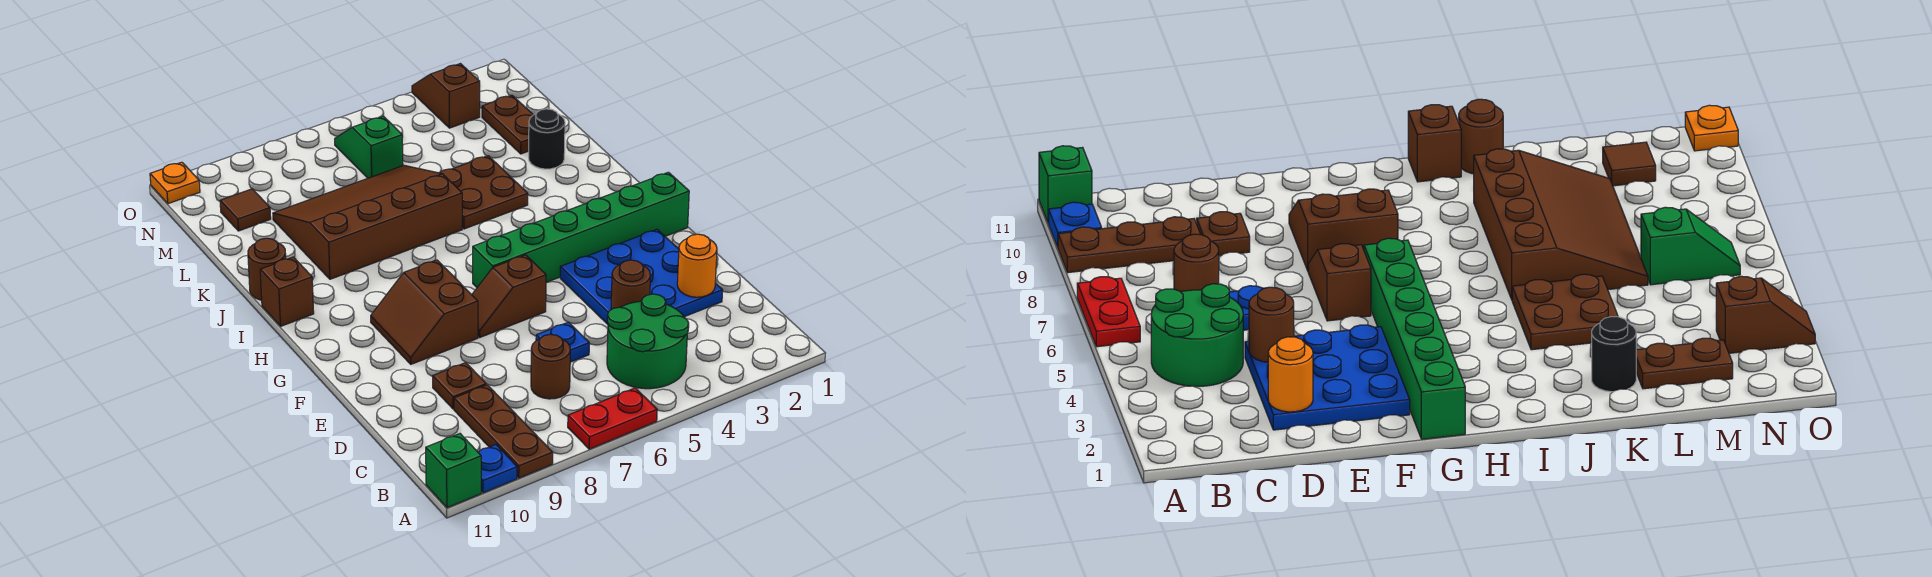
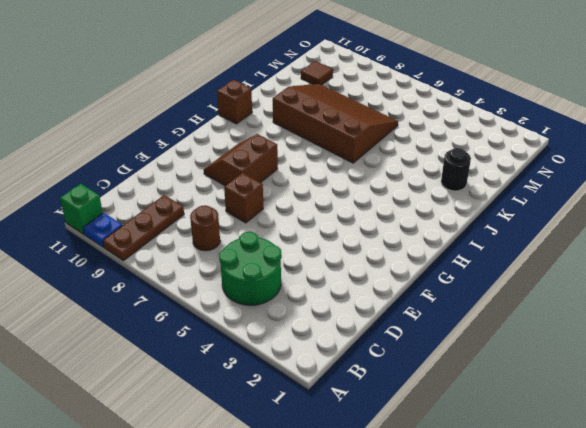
brown brick E7 level 1 -> none
none -> red plate A6:A7 level 1
none -> blue plate D2:F4 level 1
none -> blue plate D6 level 1

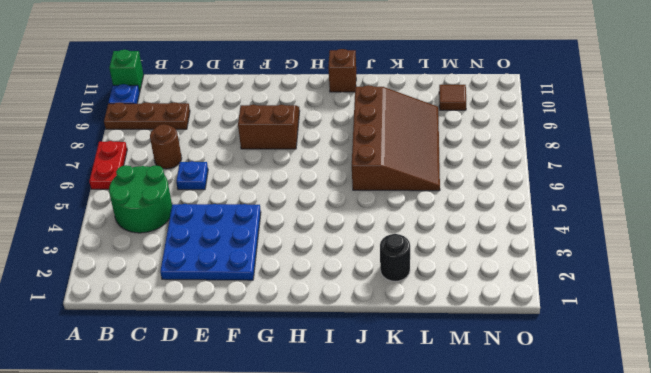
none -> brown plate D9 level 1
none -> brown slope F6:F7 level 1 top 6
none -> green brick G1:G6 level 1

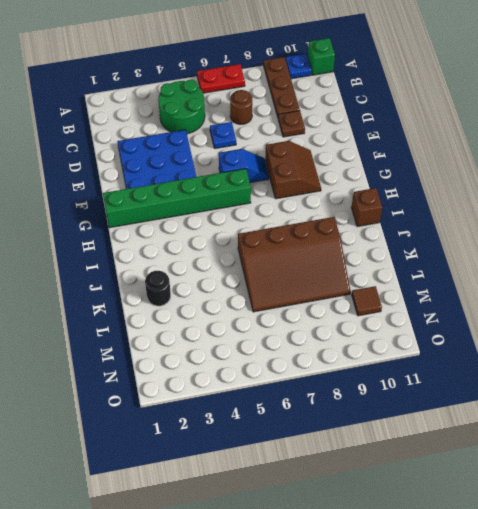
blue slope F6:F7 level 1 top 6 -> brown slope F6:F7 level 1 top 6
none -> brown plate J4:K5 level 1
none -> brown round brick J11 level 1
none -> brown plate L2:M2 level 1

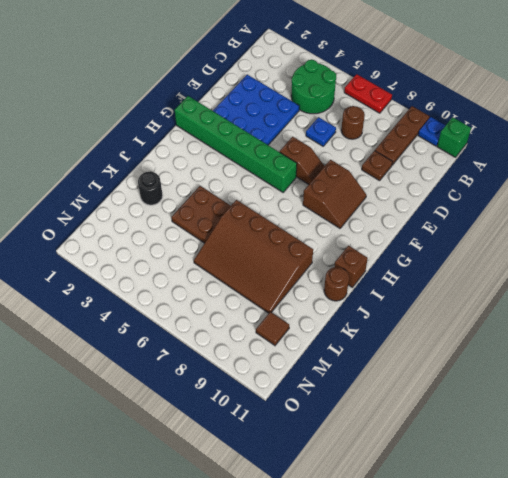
none -> brown plate L2:M2 level 1
none -> green slope M6:N6 level 1 top M
none -> brown slope N3:O3 level 1 top N

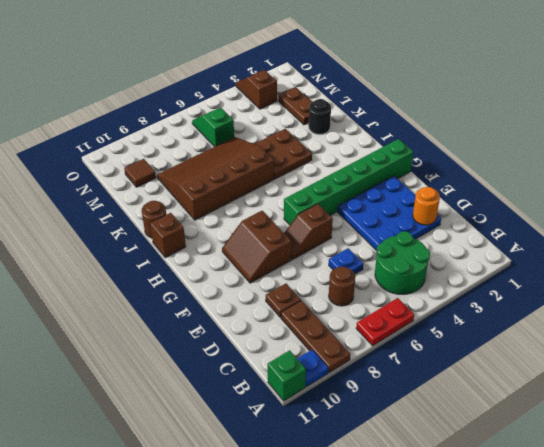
none -> orange plate O11 level 1
none -> brown round brick D4 level 2

